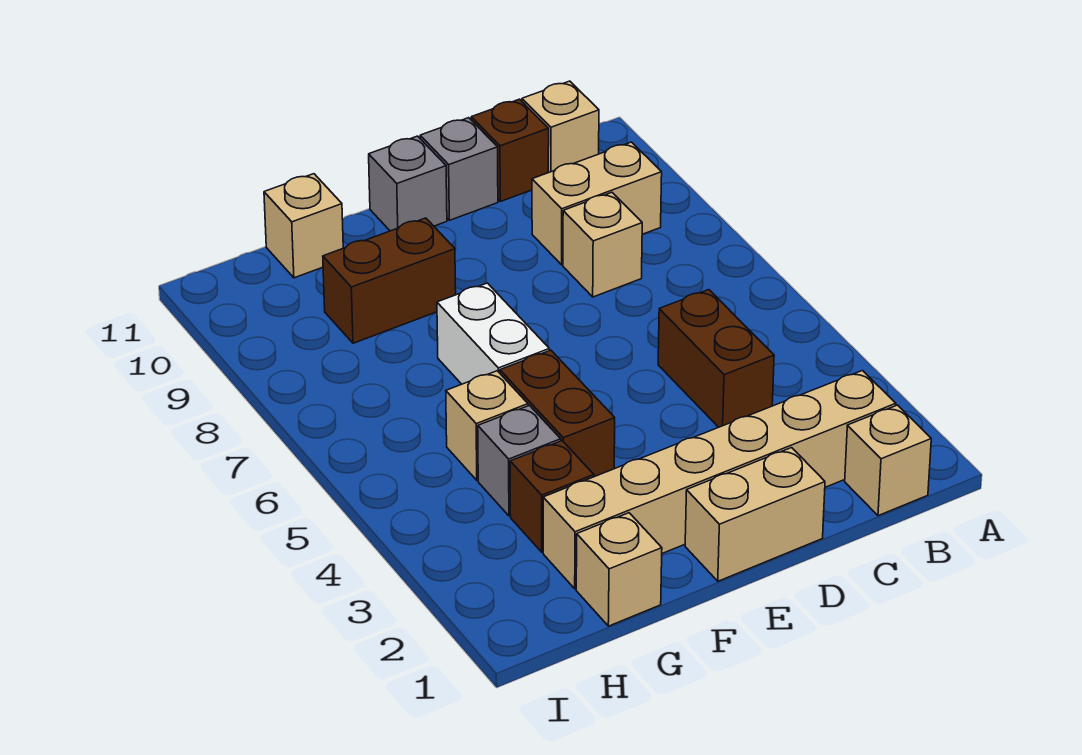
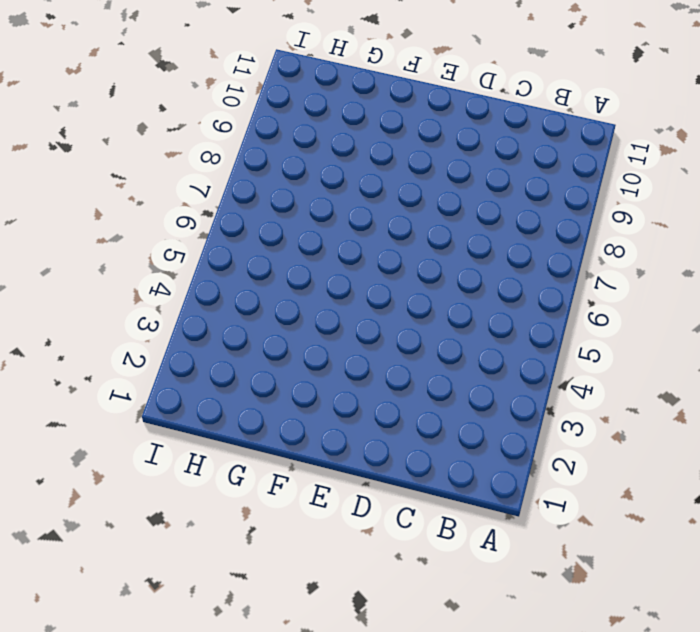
none -> tan brick B1 level 1
none -> tan brick B2:G2 level 1
none -> tan brick B9:C9 level 1

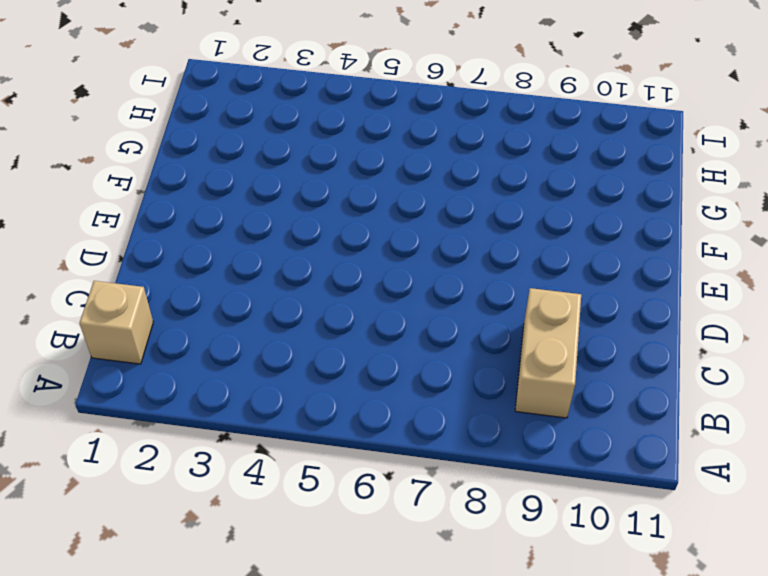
none -> tan brick B2:G2 level 1
none -> tan brick B11 level 1
none -> brown brick C4:C5 level 1

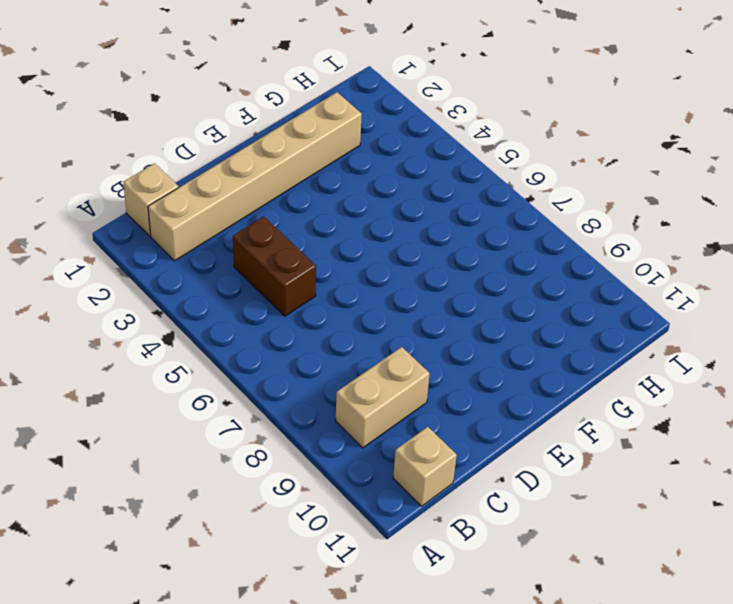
none -> tan brick C8 level 1
none -> brown brick C11 level 1
none -> tan brick D1:E1 level 1

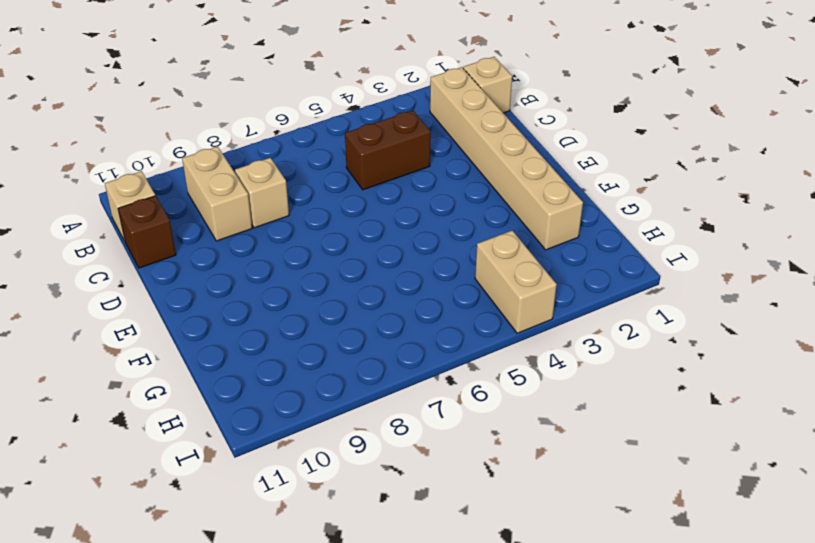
tan brick H4:I4 level 1 -> tan brick D1:E1 level 1
none -> grey brick D11 level 1
none -> grey brick E11 level 1
none -> brown brick F4:F5 level 1

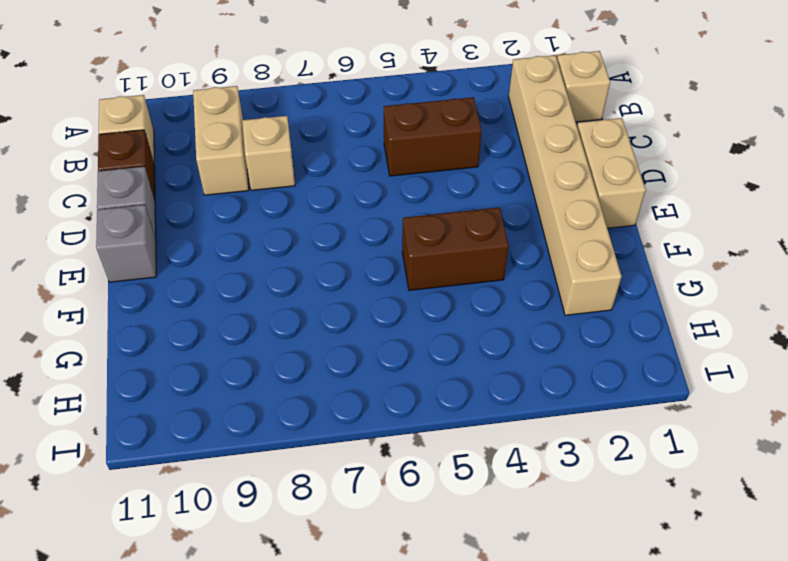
none -> white brick F6:F7 level 1
none -> brown brick F9:G9 level 1
none -> tan brick G1 level 1

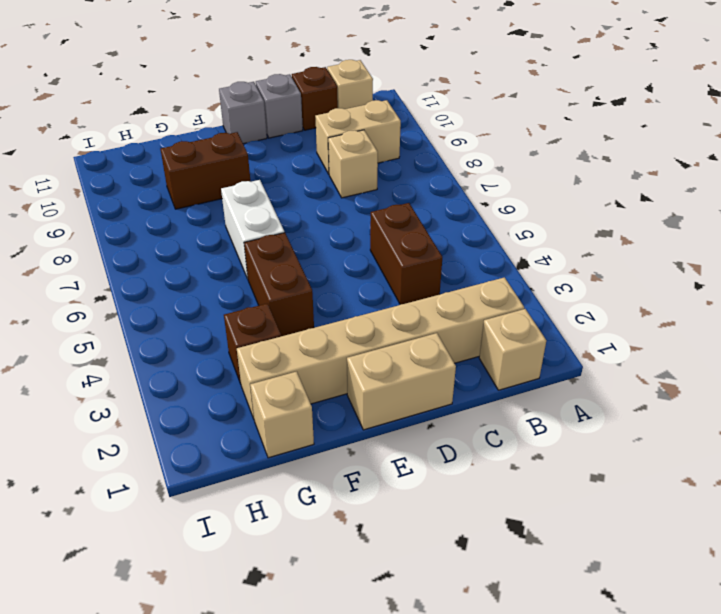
none -> grey brick G4 level 1
none -> tan brick G5 level 1
none -> tan brick G11 level 1

